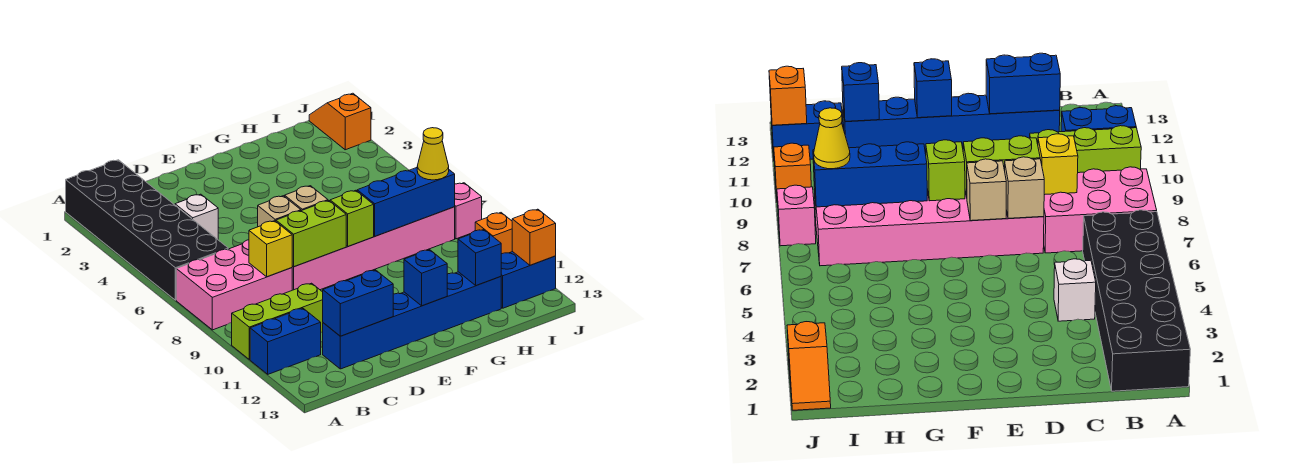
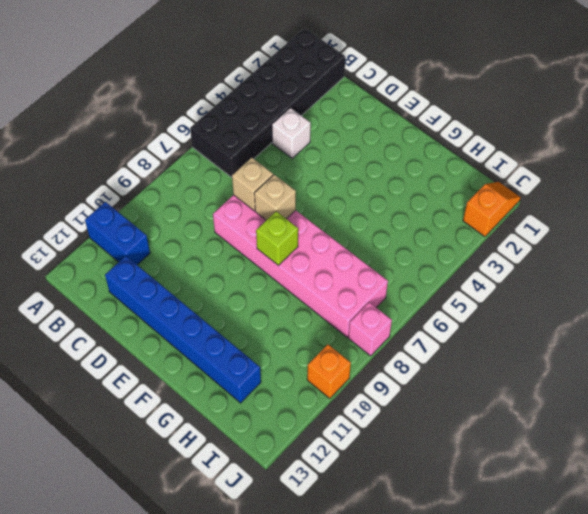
none -> pink brick A7:C8 level 1
none -> lime brick A10:C10 level 1
none -> blue brick I12:J12 level 1

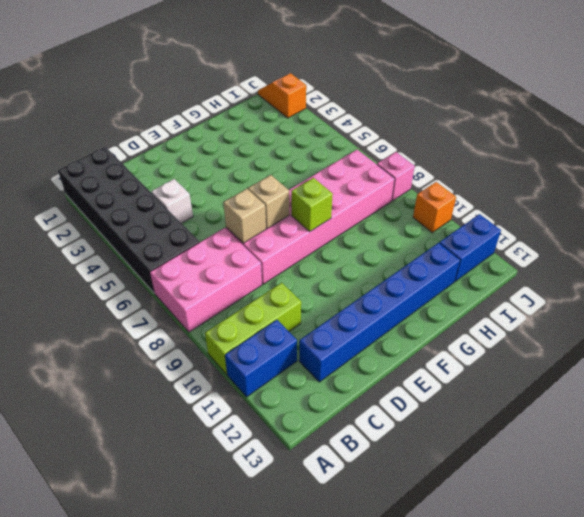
none -> yellow brick C8 level 2
none -> blue brick C12:D12 level 2
none -> lime brick D8:E8 level 2

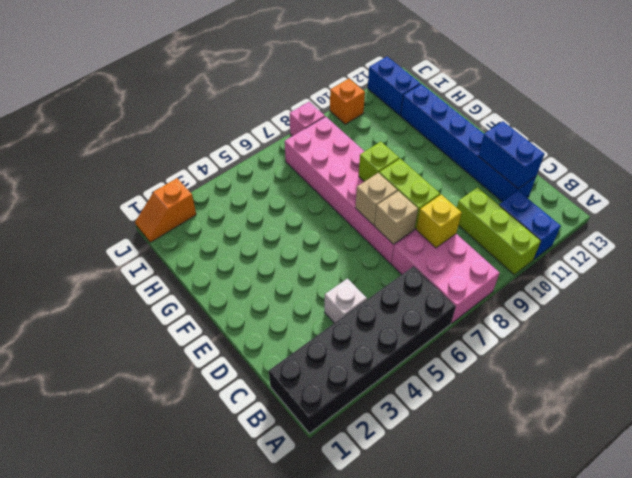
none -> blue brick F12 level 2
none -> blue brick G8:I8 level 2
none -> blue brick H12 level 2

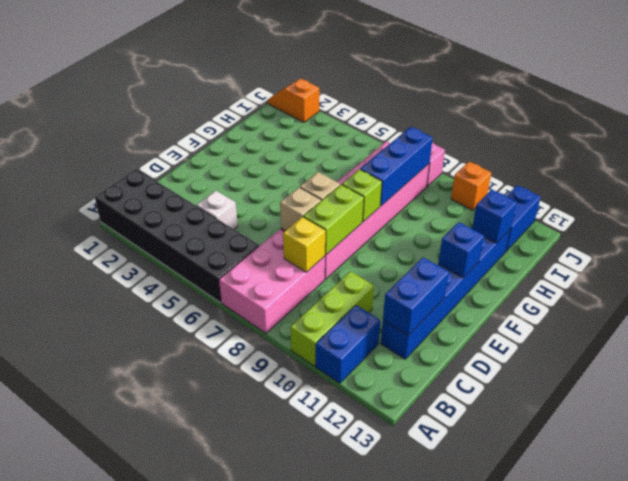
none -> orange brick J12 level 2
none -> yellow cone I8 level 3

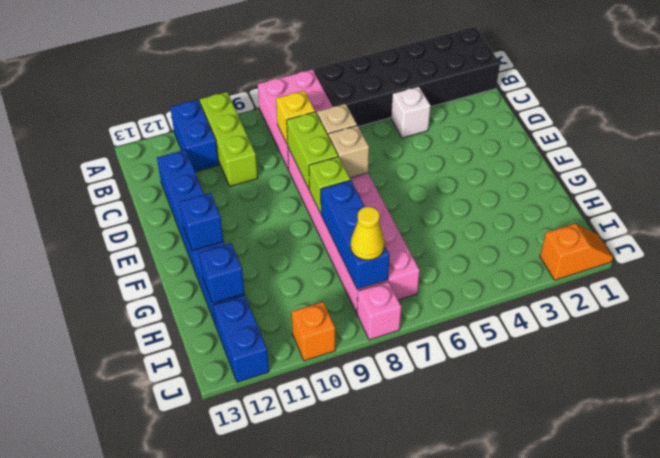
none -> blue brick C12:D12 level 2
none -> orange brick J12 level 2

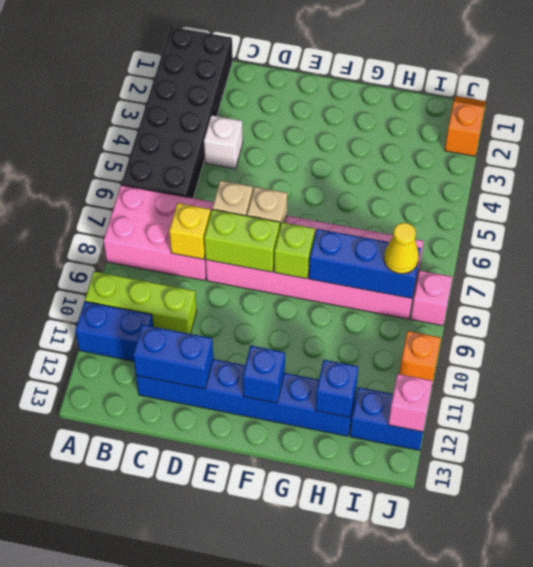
pink brick J12 level 2 -> orange brick J12 level 2

